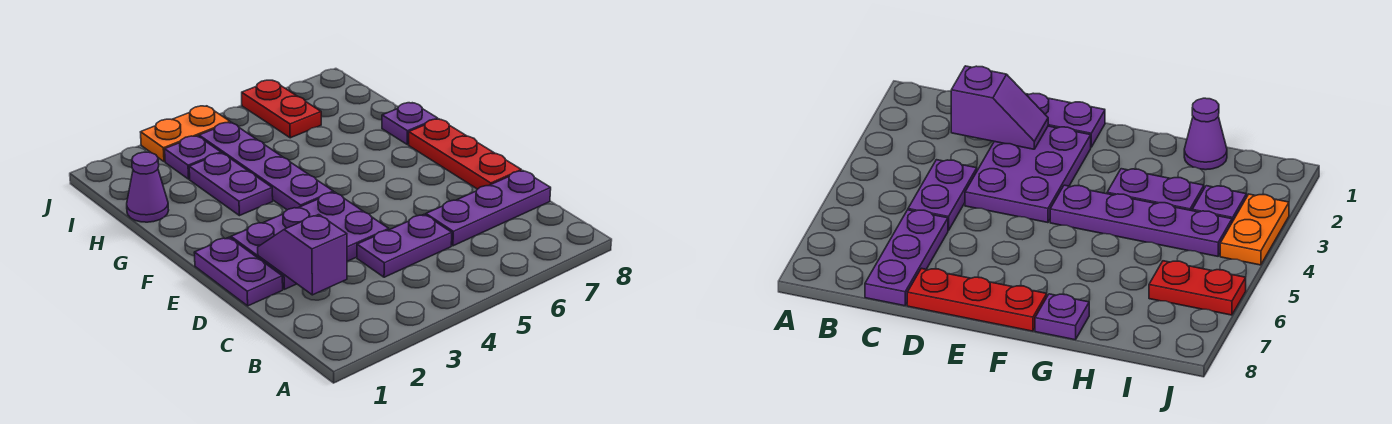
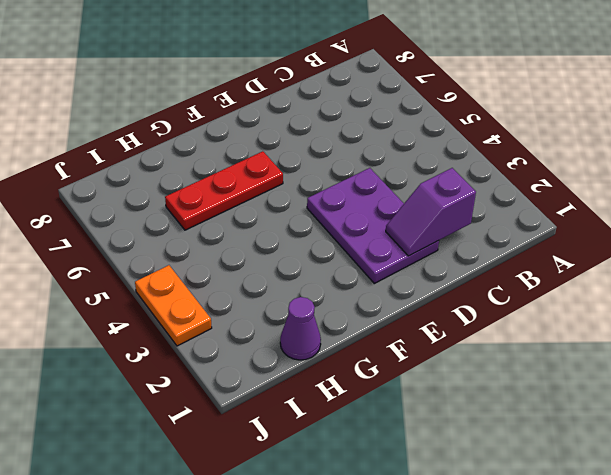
red plate F6:H6 level 1 -> red plate D8:F8 level 1
none -> purple plate C4:C5 level 1
none -> purple plate C6:C8 level 1
none -> purple plate D1:E1 level 1

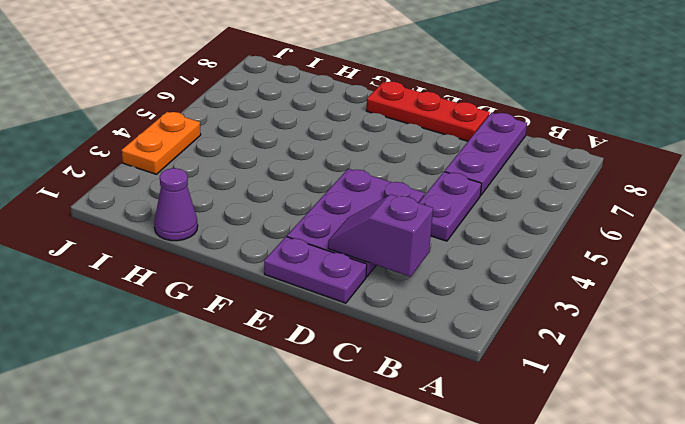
none -> purple plate F4:I4 level 1
none -> purple plate G3:H3 level 1
none -> purple plate G8 level 1

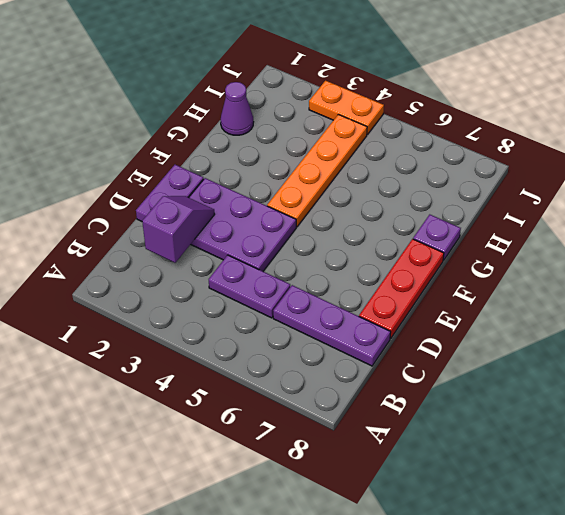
orange plate F4:I4 level 1 -> purple plate F4:I4 level 1
none -> purple plate G3:H3 level 1
none -> purple plate I3 level 1
none -> red plate I6:J6 level 1

